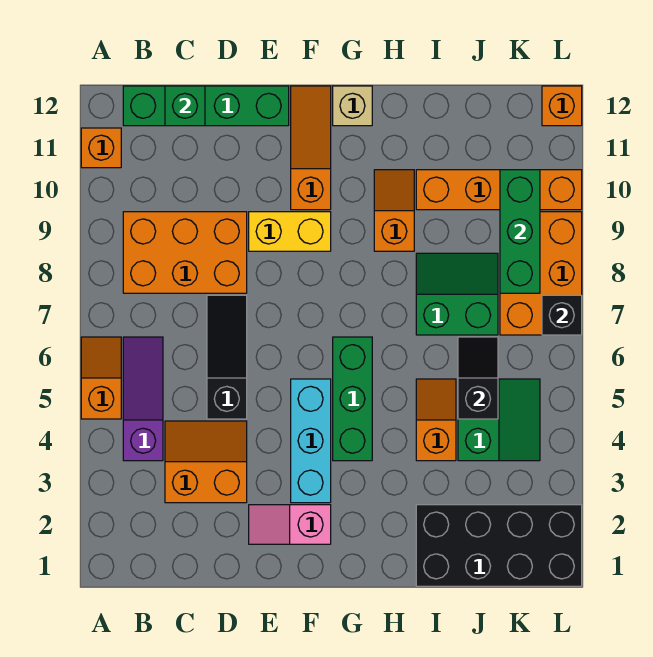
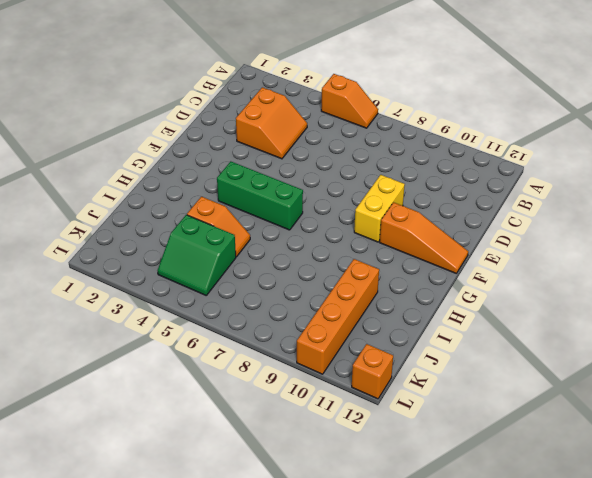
none -> orange brick A11 level 1
none -> purple slope B4:B6 level 1 top 4
none -> orange brick B8:D9 level 1

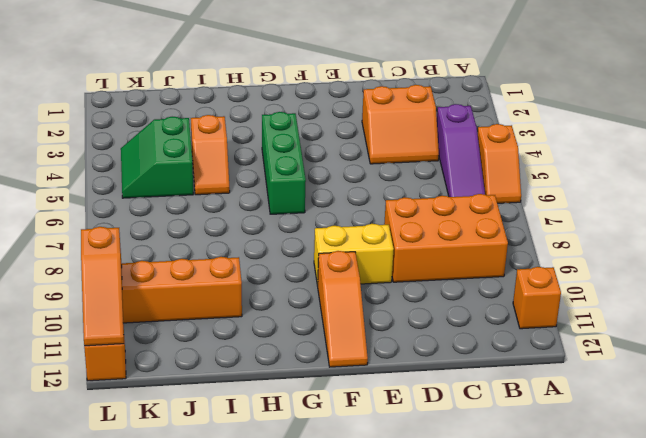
orange slope L10:L12 level 2 top 10 -> none
none -> green brick B12:E12 level 1
none -> black slope D5:D7 level 1 top 5
none -> pink slope E2:F2 level 1 top F

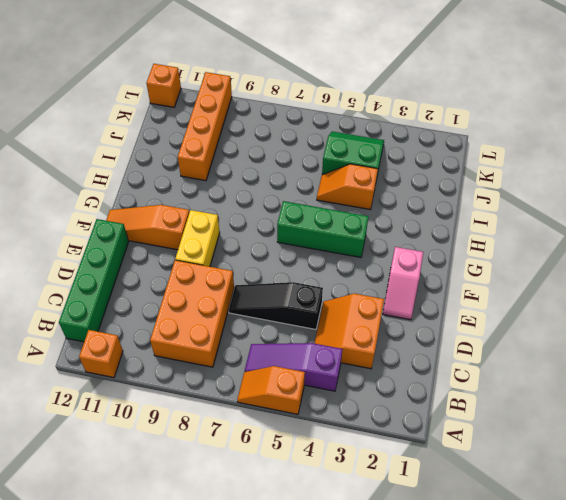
none -> cyan brick F3:F5 level 1
none -> tan brick G12 level 1
none -> orange slope H9:H10 level 1 top 9

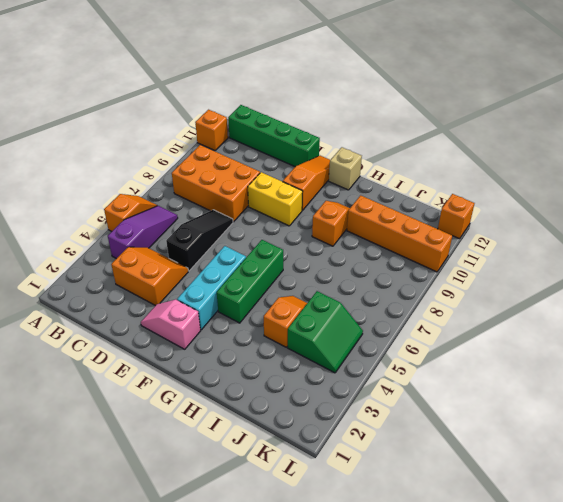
none -> black brick I1:L2 level 1
none -> green slope I7:J8 level 1 top 7
none -> orange brick K7:L9 level 1

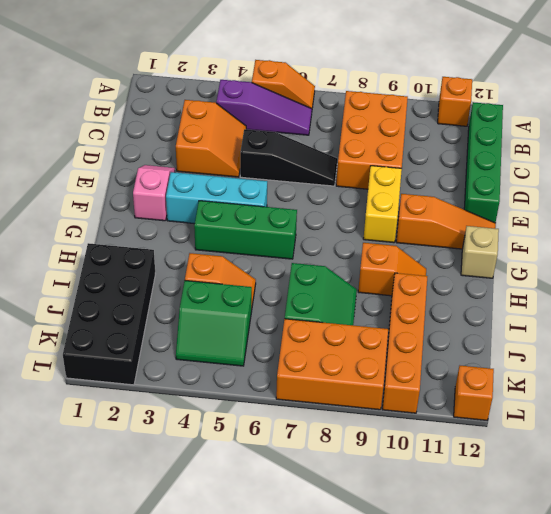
none -> green brick C12 level 2
none -> black slope J5:J6 level 2 top 5
none -> green brick K8:K10 level 2

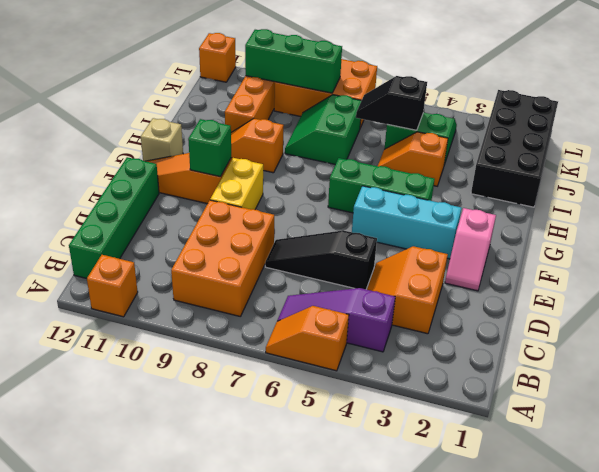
green brick F10 level 2 -> green brick C12 level 2
none -> black brick L7 level 2

